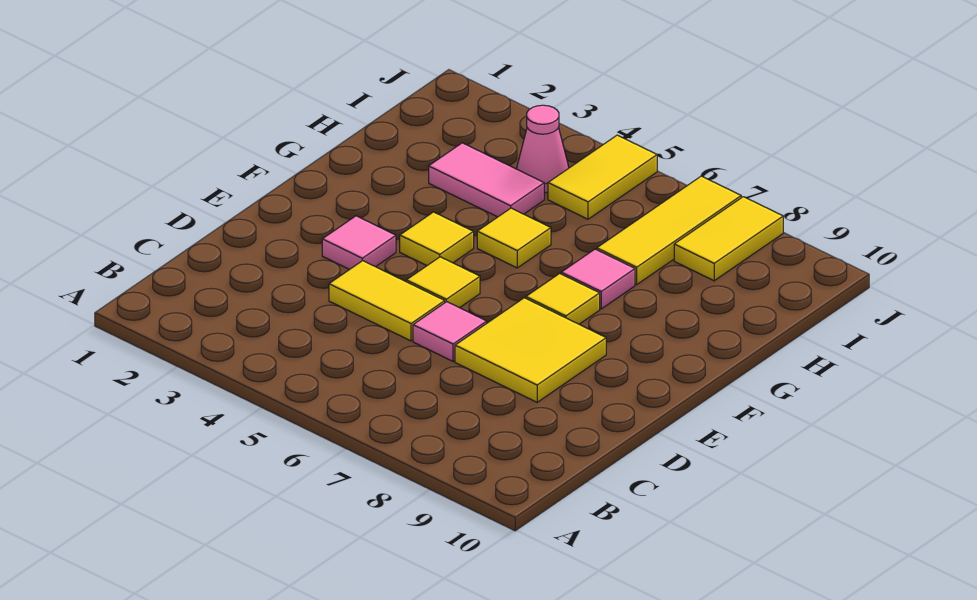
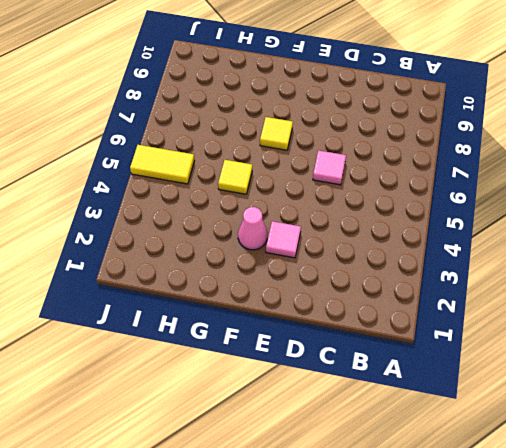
pink cone F3 level 1 -> pink cone I4 level 1
none -> yellow tile D4:D5 level 1
none -> yellow tile D7:E8 level 1
none -> yellow tile E5 level 1

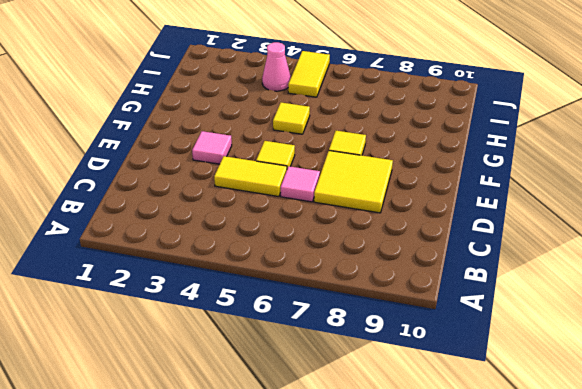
none -> yellow tile F4 level 1
none -> pink tile G7 level 1
none -> pink tile H3:H4 level 1

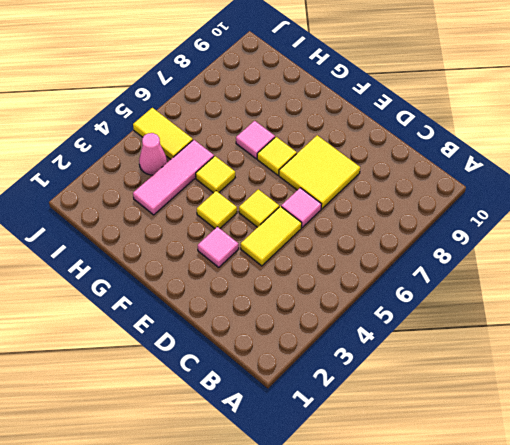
pink tile H3:H5 level 1 -> pink tile H3:H4 level 1
none -> yellow tile H7:J7 level 1
none -> yellow tile I8:J8 level 1

